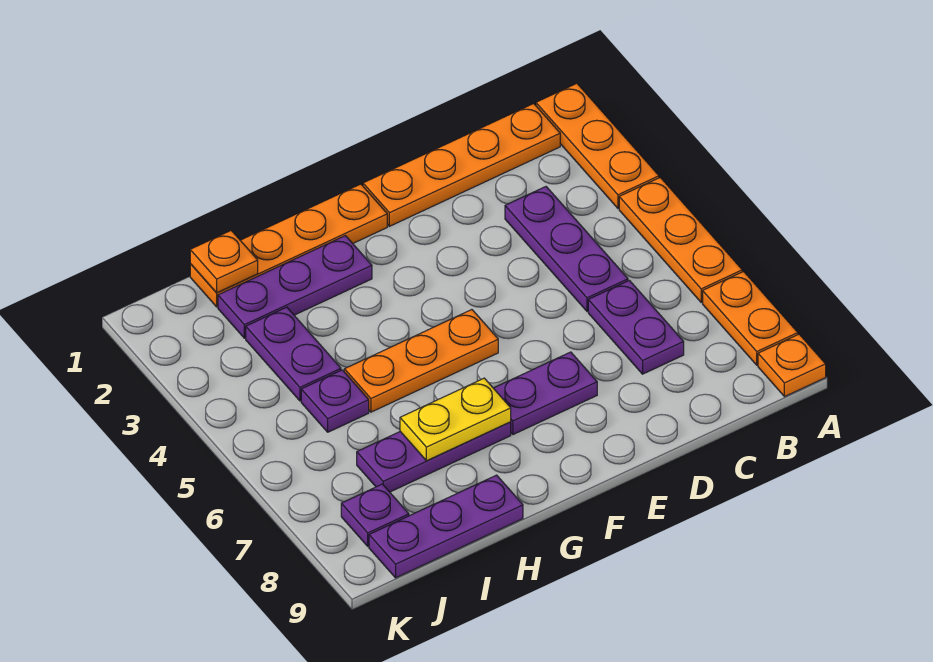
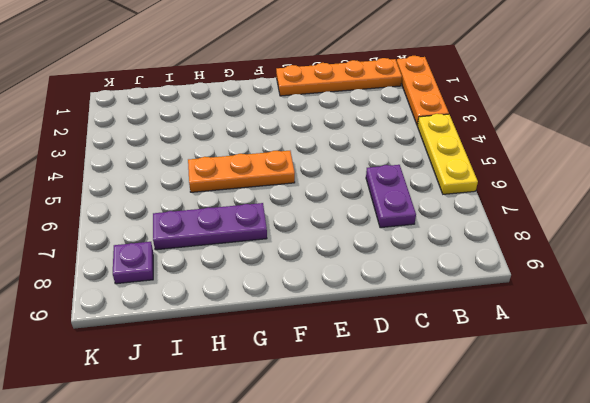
yellow plate A4:A6 level 1 -> orange plate A4:A6 level 1
none -> orange plate A7:A8 level 1
none -> orange plate A9 level 1
none -> purple plate C3:C5 level 1

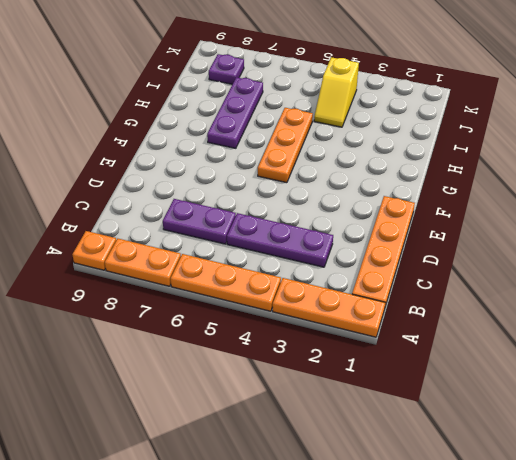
yellow slope I4:J4 level 1 top J -> purple plate I3:I4 level 1
none -> purple plate E7:F7 level 1
none -> orange plate F1:I1 level 1
none -> purple plate G2:I2 level 1

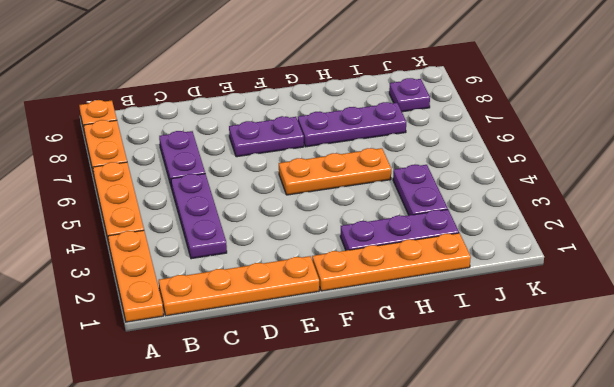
none -> purple plate H9:J9 level 1
none -> purple plate I5 level 1
none -> yellow plate G7:H7 level 2

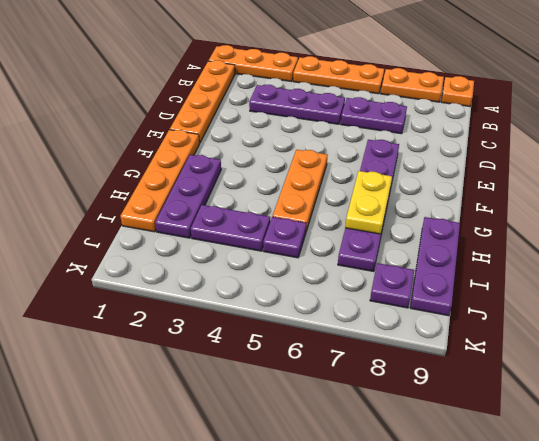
none -> orange plate I1 level 2

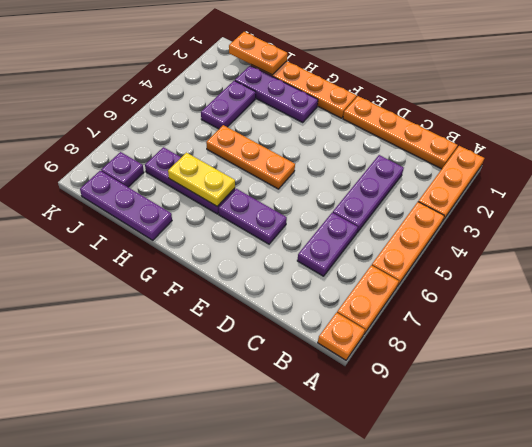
orange plate I1:J1 level 2 -> orange plate I1 level 2
none -> purple plate I5 level 1

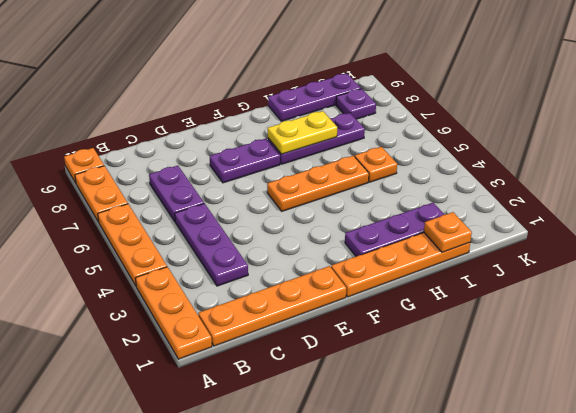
orange plate I5 level 1 -> purple plate I5 level 1
none -> purple plate I3:I4 level 1

